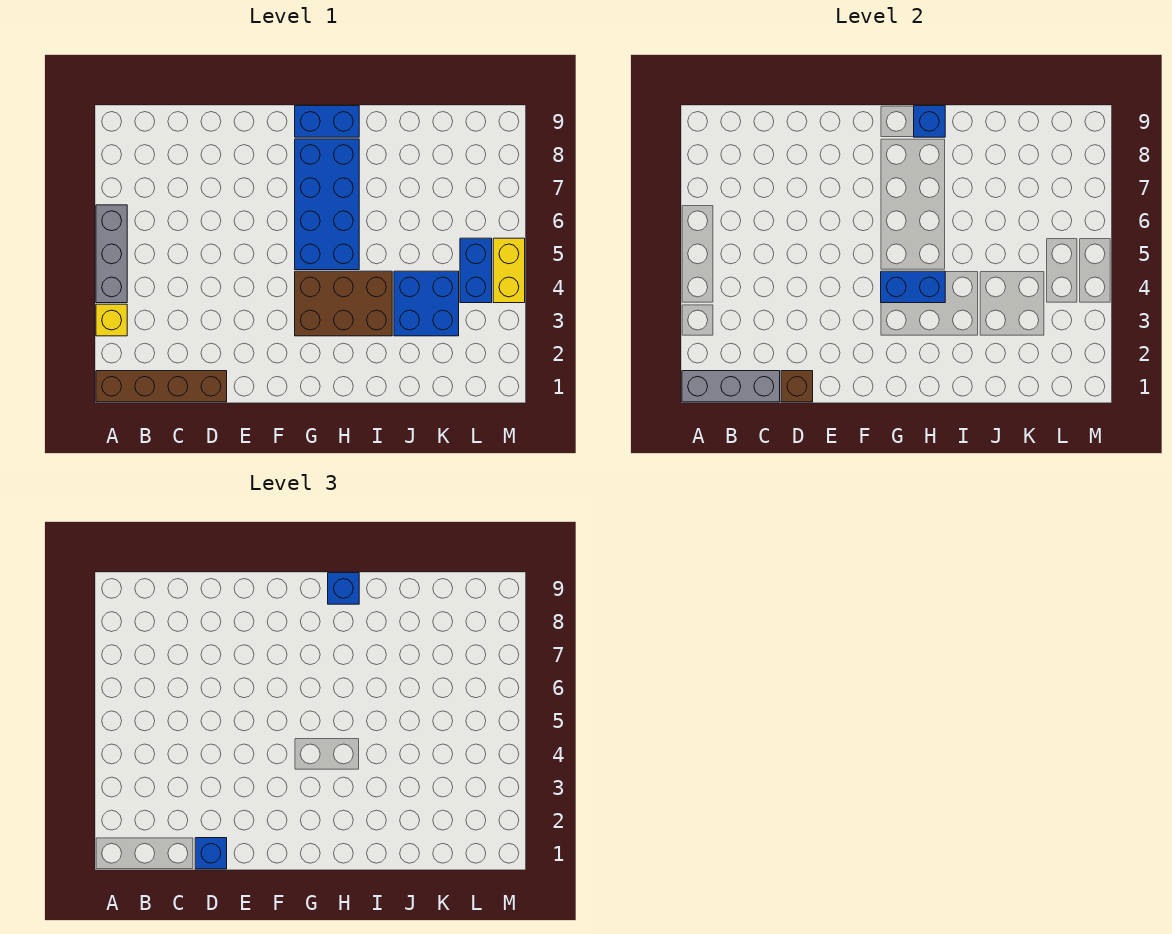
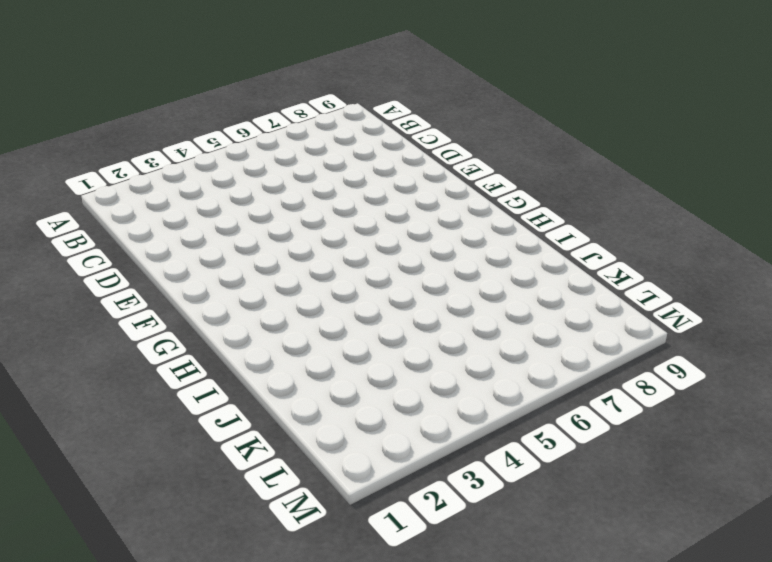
none -> brown brick A1:D1 level 1
none -> yellow brick A3 level 1
none -> grey brick A4:A6 level 1

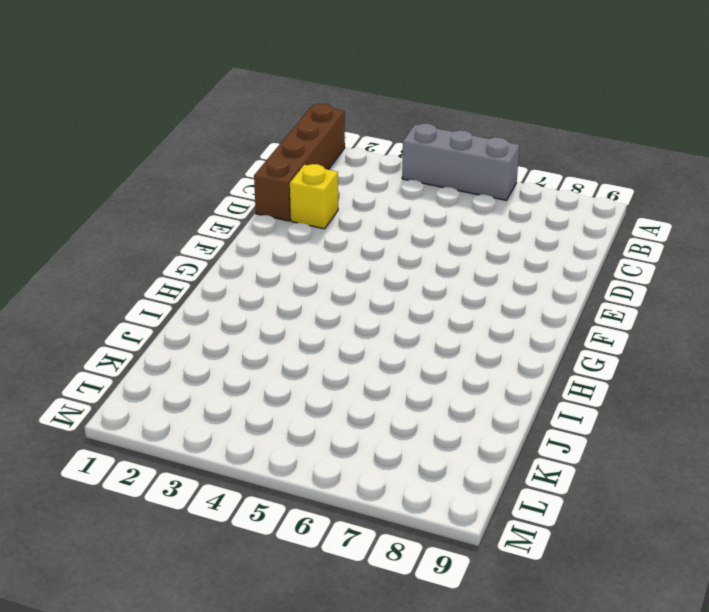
yellow brick D2 level 1 -> yellow brick A3 level 1
none -> brown brick G3:I4 level 1
none -> blue brick G5:H8 level 1
none -> blue brick G9:H9 level 1

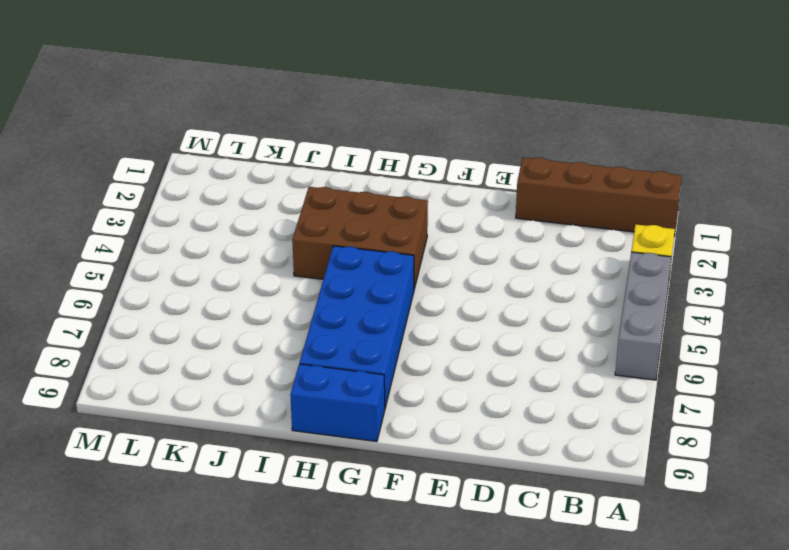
none -> blue brick J3:K4 level 1
none -> blue brick L4:L5 level 1
none -> yellow brick M4:M5 level 1

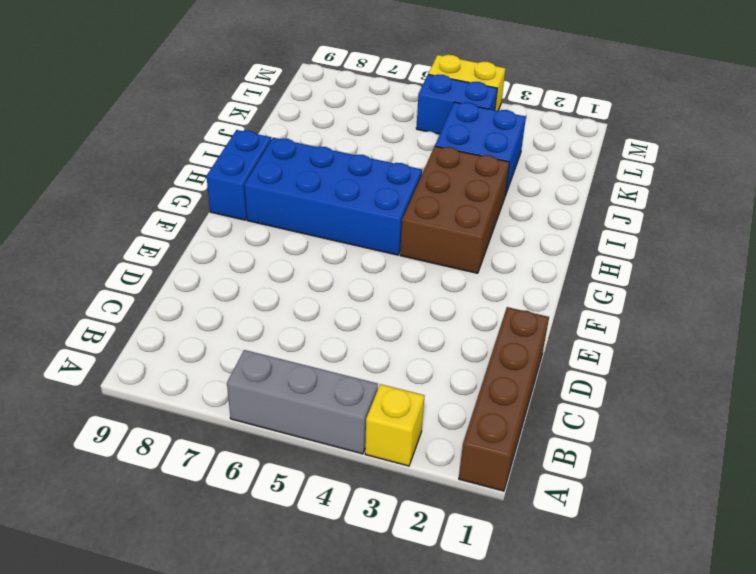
none -> grey brick A1:C1 level 2
none -> brown brick D1 level 2
none -> blue brick G4:H4 level 2

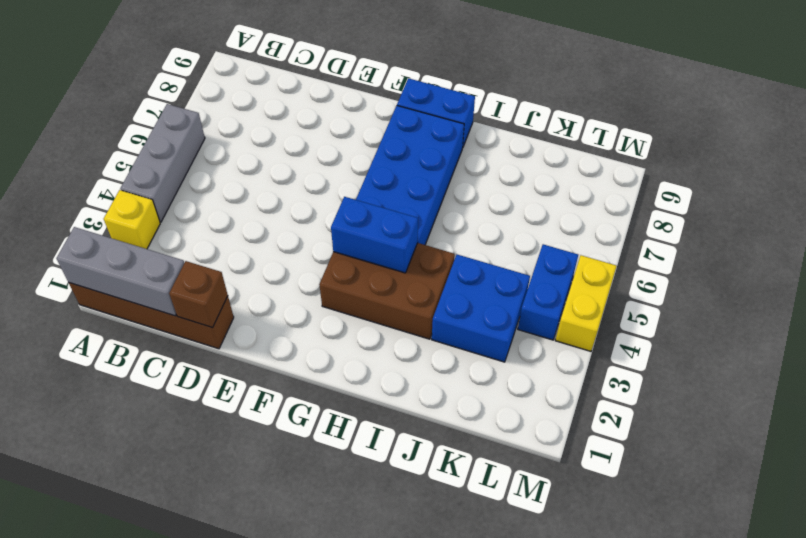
none -> blue brick H9 level 2
none -> blue brick D1 level 3
none -> blue brick H9 level 3

